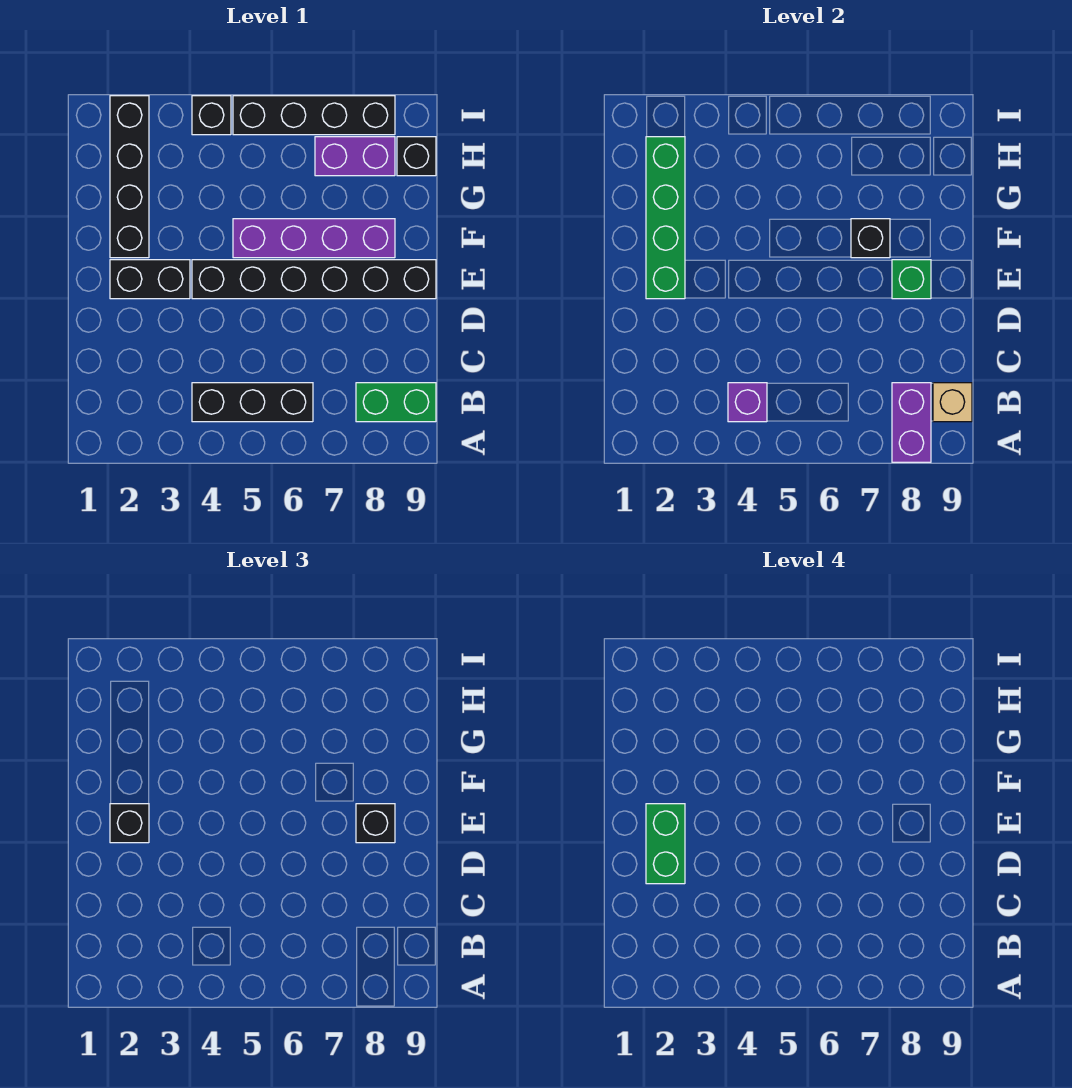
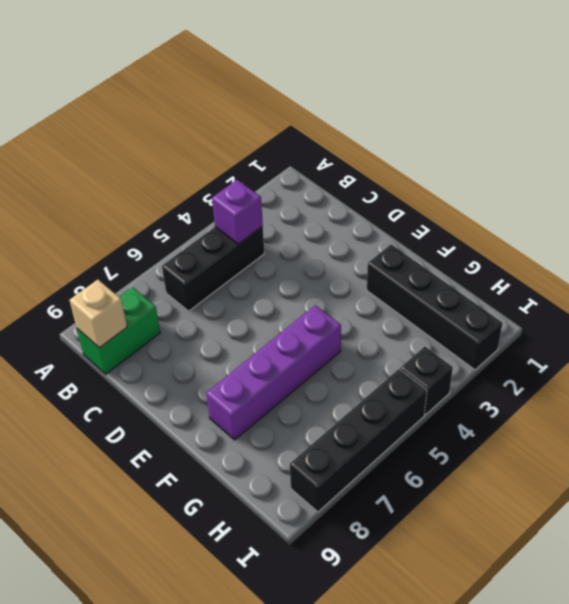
none -> black brick E2:E3 level 1
none -> black brick E4:E9 level 1
none -> purple brick H7:H8 level 1

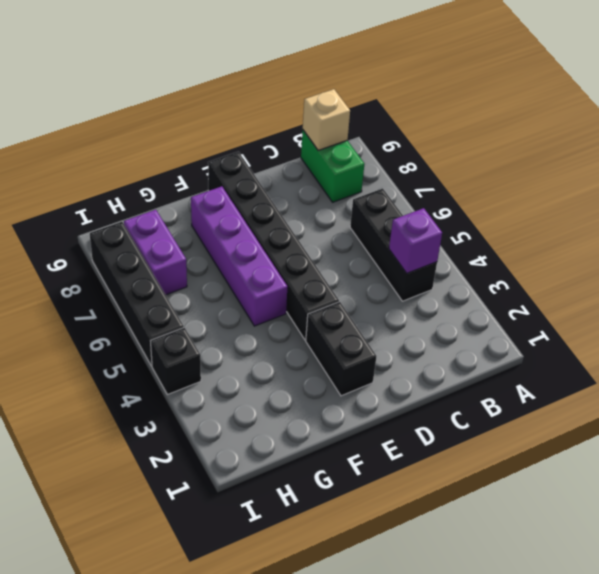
none -> black brick F2:I2 level 1
none -> black brick H9 level 1
none -> purple brick A8:B8 level 2

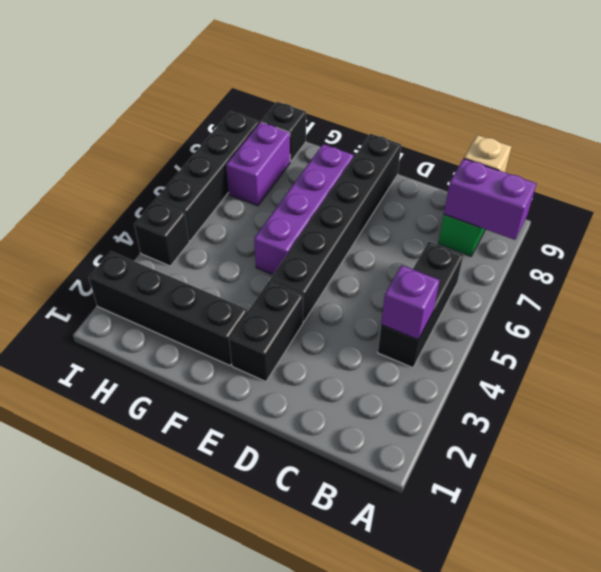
none -> green brick E2:H2 level 2
none -> green brick E8 level 2
none -> black brick F7 level 2

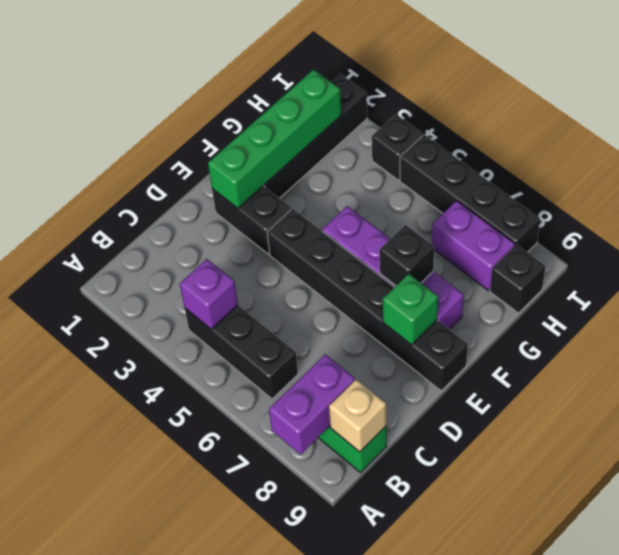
none -> black brick E2 level 3
none -> black brick E8 level 3
none -> green brick D2:E2 level 4

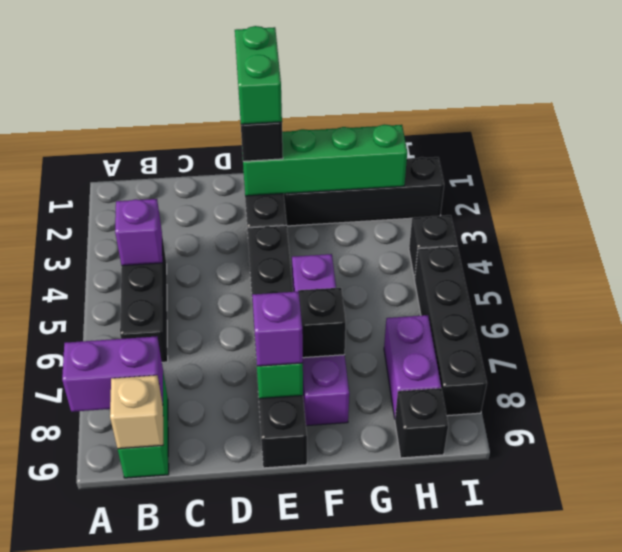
green brick E1:E2 level 4 -> green brick D2:E2 level 4
purple brick E8 level 3 -> black brick E8 level 3

